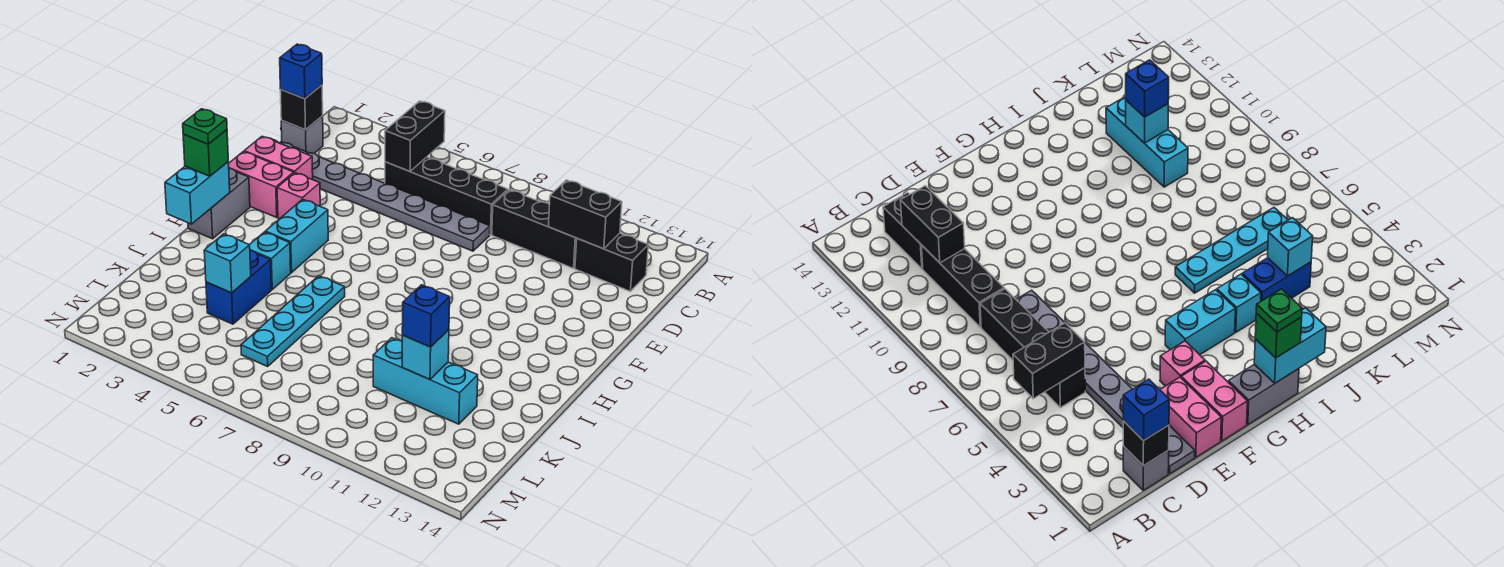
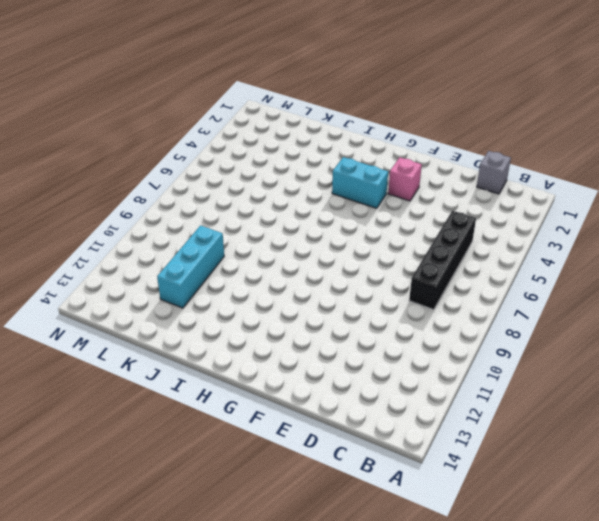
none -> black brick C9:C11 level 1
none -> black brick C12:C13 level 1
none -> grey plate D1:D8 level 1

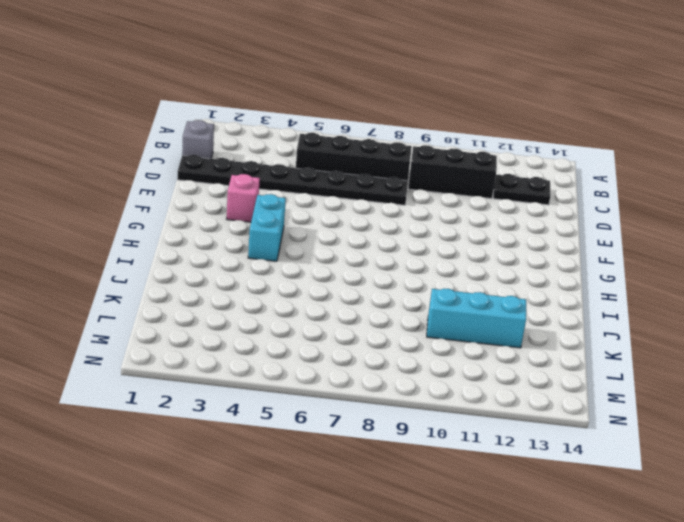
black plate C12:C13 level 1 -> black brick C12:C13 level 1
black plate D1:D8 level 1 -> grey plate D1:D8 level 1
none -> pink brick E1:E2 level 1
none -> pink brick F1:F2 level 1
none -> grey brick G1:H1 level 1

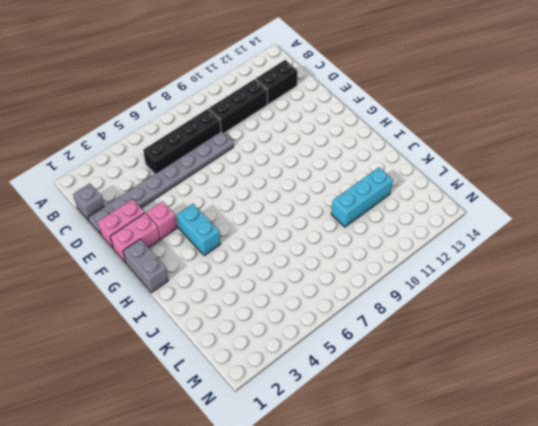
none -> cyan brick I4 level 1
none -> cyan plate I6:L6 level 1
none -> blue brick J4:K4 level 1

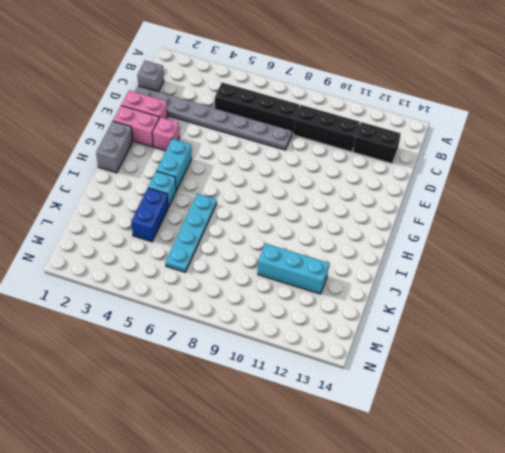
none -> black brick B5:C5 level 2
none -> black brick C1 level 2
none -> black brick C11:C12 level 2

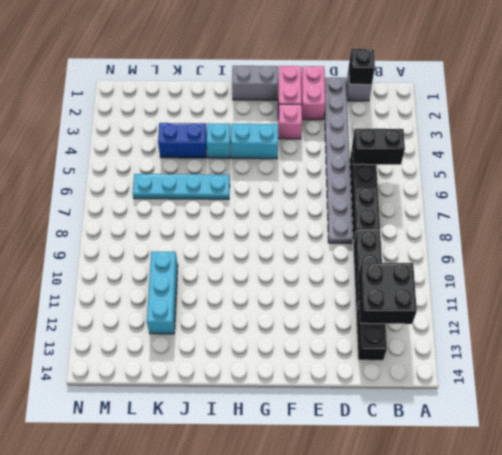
black brick B11:C12 level 2 -> black brick C11:C12 level 2
none -> cyan brick H1:I1 level 2
none -> cyan brick K4 level 2
none -> cyan brick K11 level 2

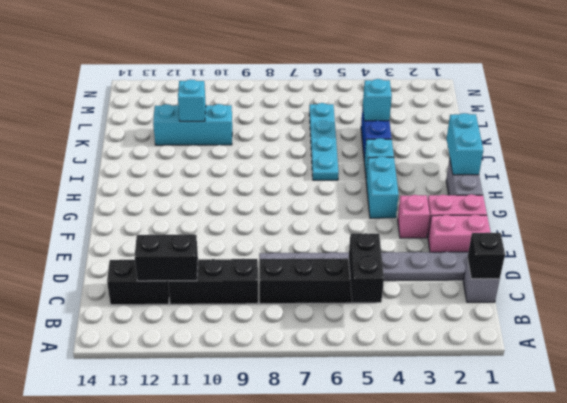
none -> blue brick C1 level 3
none -> green brick H1 level 3
none -> blue brick K11 level 3

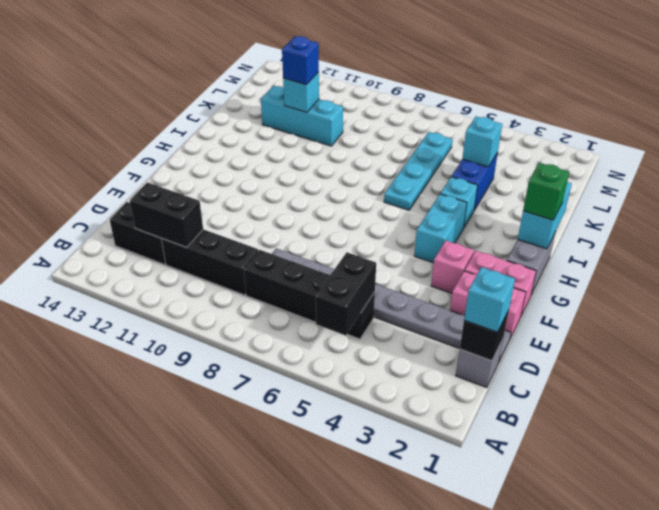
cyan brick C1 level 3 -> blue brick C1 level 3
none -> green plate H1 level 4

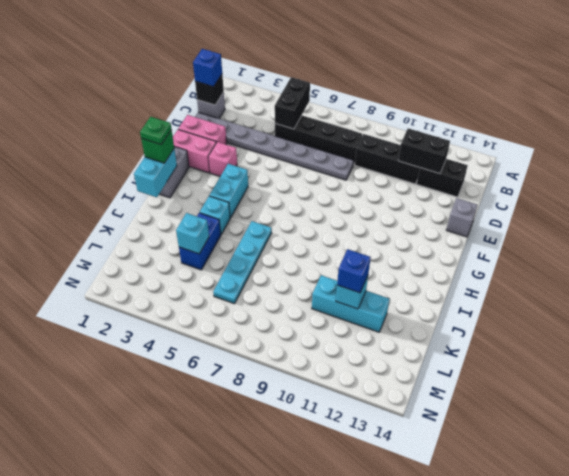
grey brick E14 level 1 -> none

